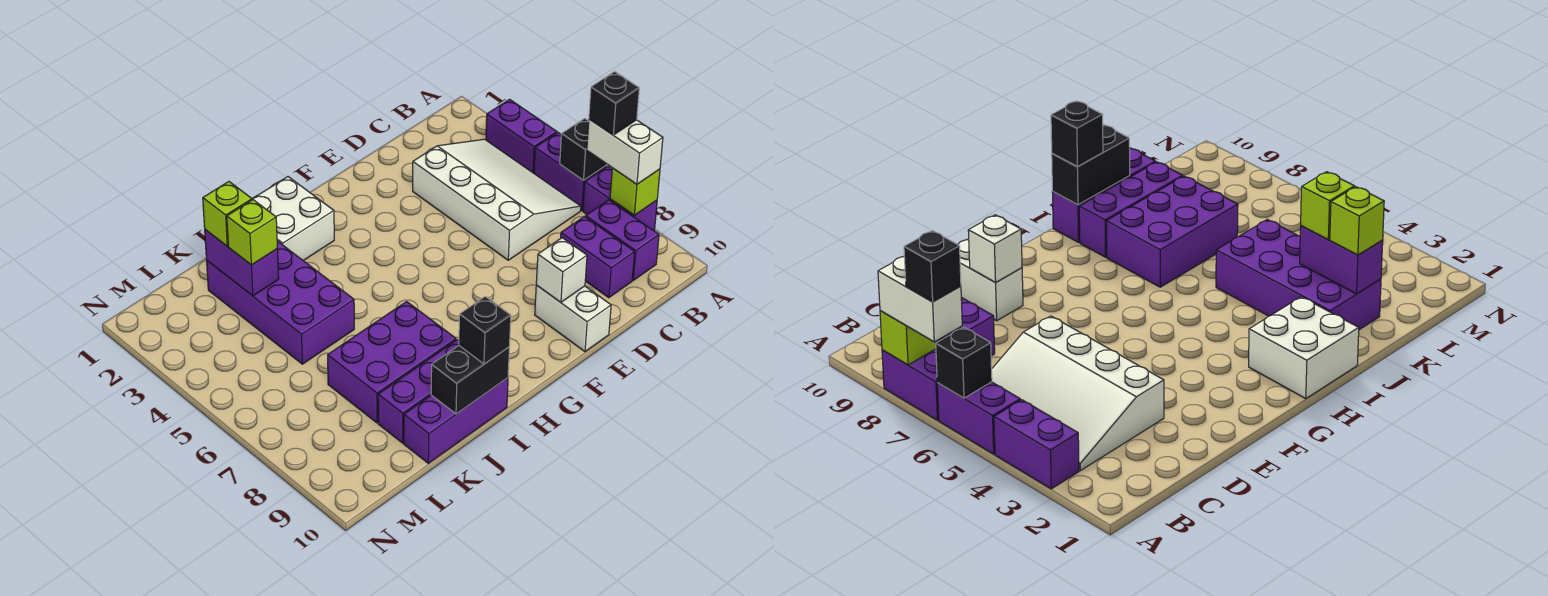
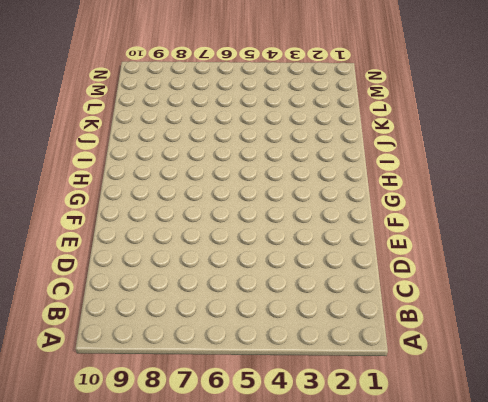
none -> purple brick A3:A4 level 1
none -> purple brick A5:A6 level 1
none -> purple brick A7:A8 level 1

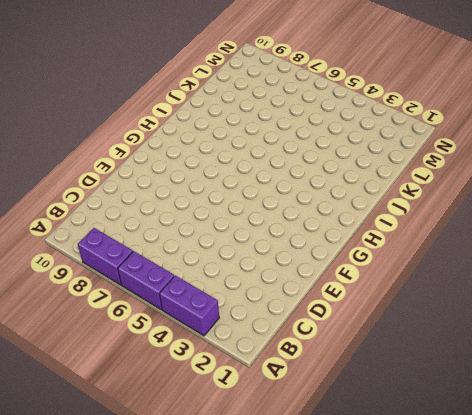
none -> white slope B3:D6 level 1 top D
none -> purple brick B8:B9 level 1
none -> purple brick C8:C9 level 1

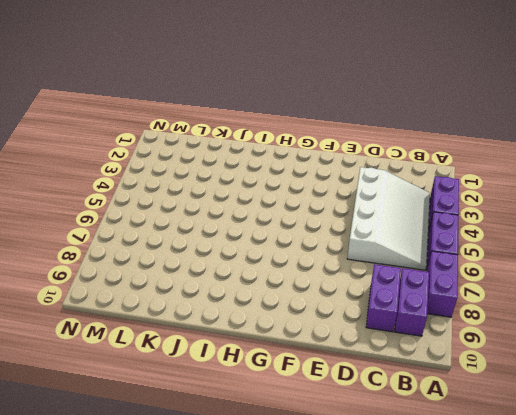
none -> white brick E9:E10 level 1
none -> white brick H1:I2 level 1
none -> purple brick I7:K8 level 1

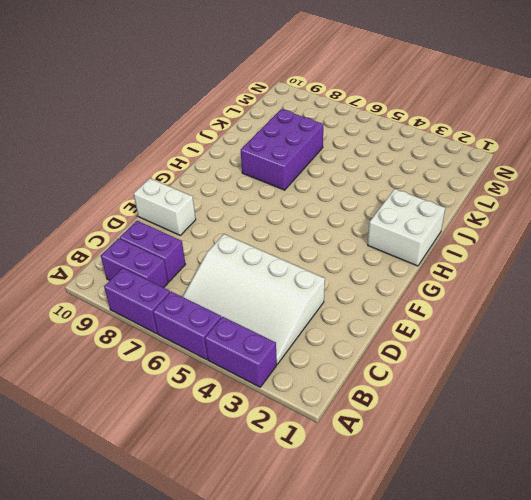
none -> purple brick I9:K9 level 1
none -> purple brick I10:K10 level 1
none -> purple brick J2:K5 level 1

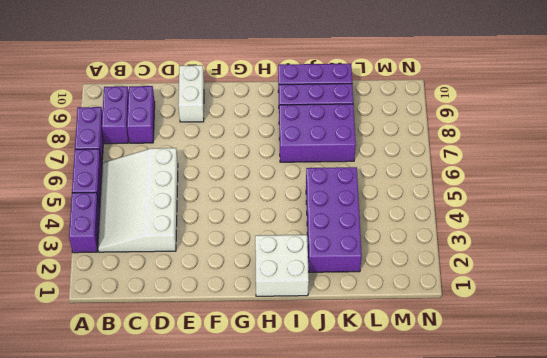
none -> black brick A6 level 2
none -> lime brick A8 level 2
none -> white brick E9 level 2

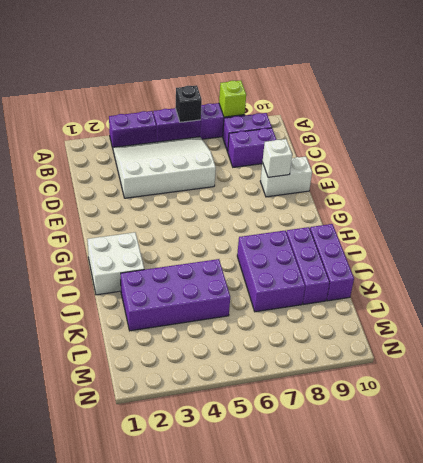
none -> black brick I10:J10 level 2
none -> purple brick K2:K3 level 2
none -> white brick A7:A8 level 3

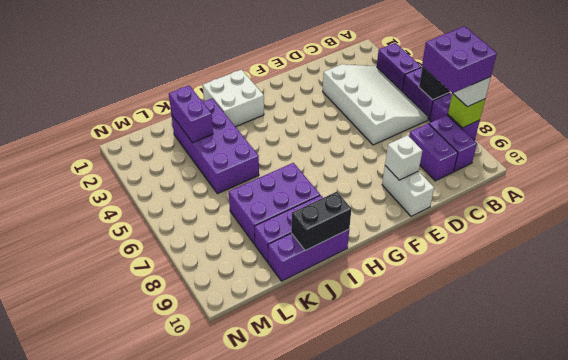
purple brick A7:B8 level 4 -> black brick A7 level 4
none -> black brick I10 level 3
none -> lime brick K2 level 3
none -> lime brick K3 level 3

